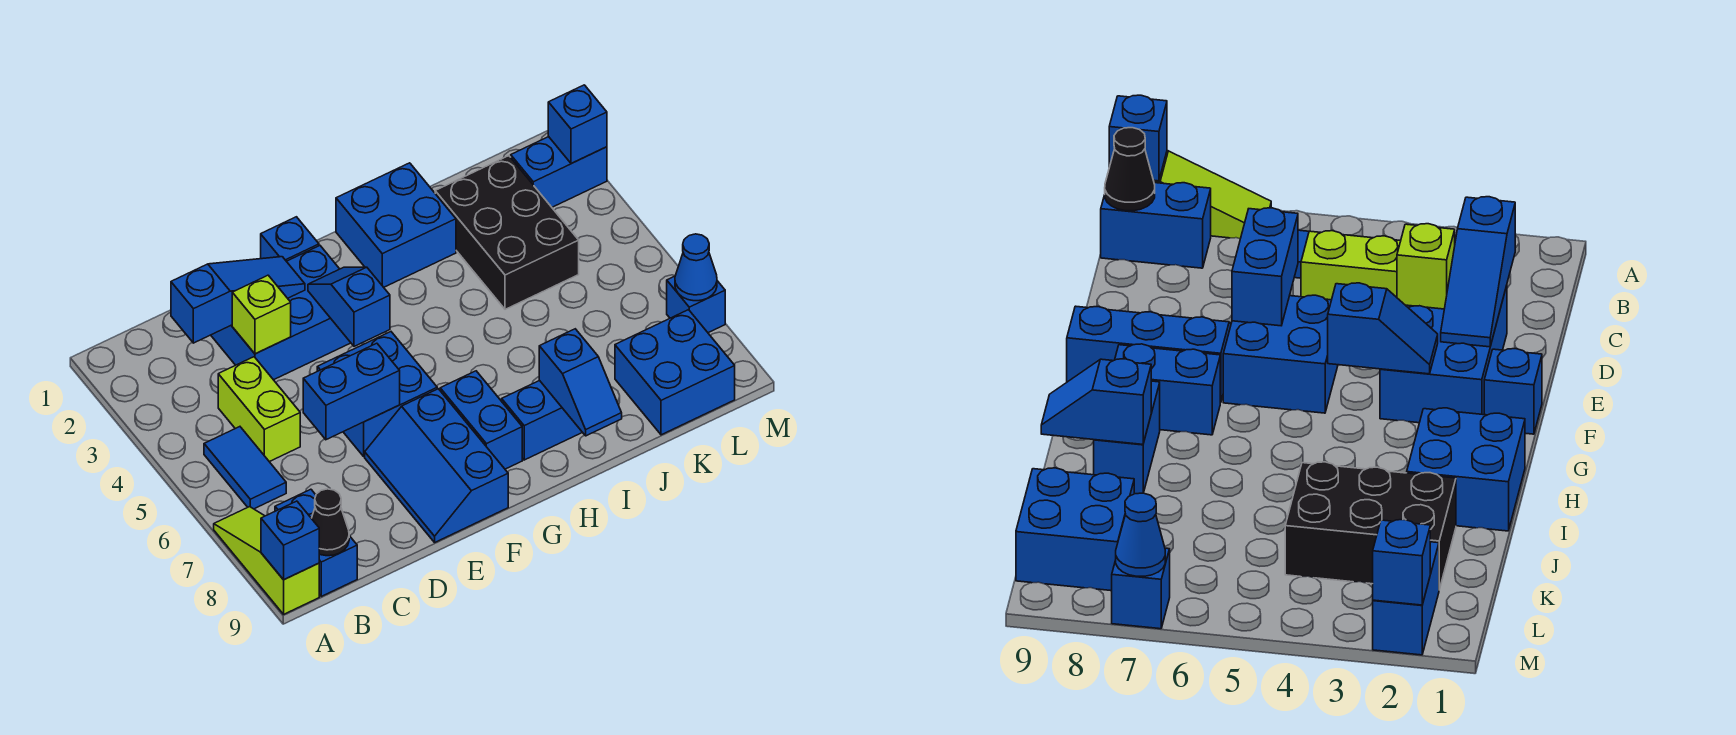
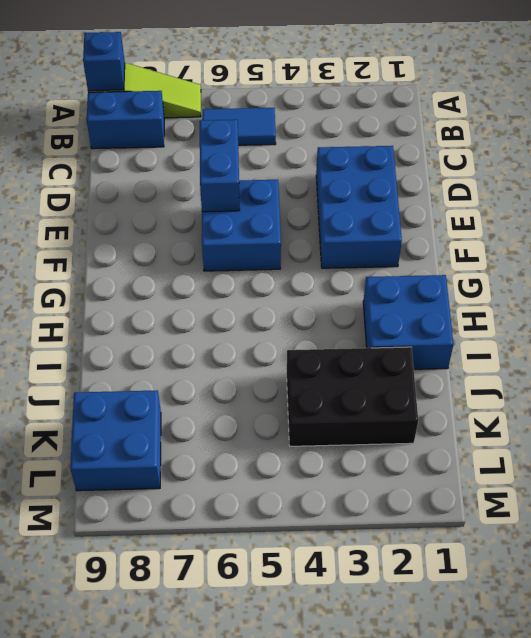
none -> lime brick C4:C5 level 1
none -> blue slope E7:F9 level 1 top F
none -> blue brick F1 level 1

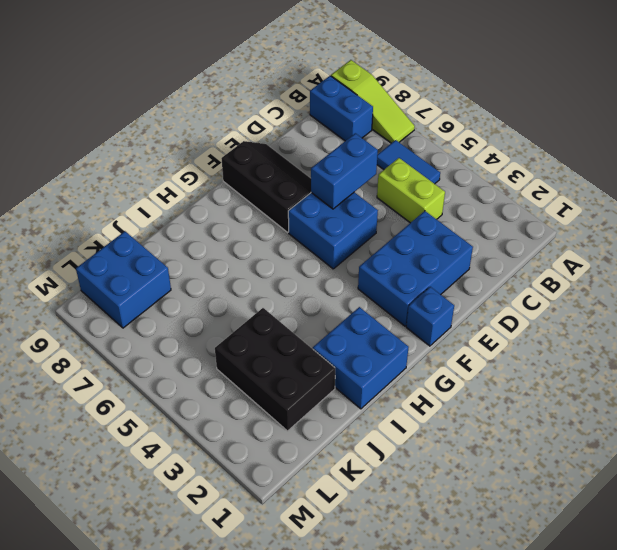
black slope E7:F9 level 1 top F -> blue slope E7:F9 level 1 top F
none -> blue brick G7:G8 level 1
none -> blue brick H8:I8 level 1
none -> blue brick L2:M2 level 1

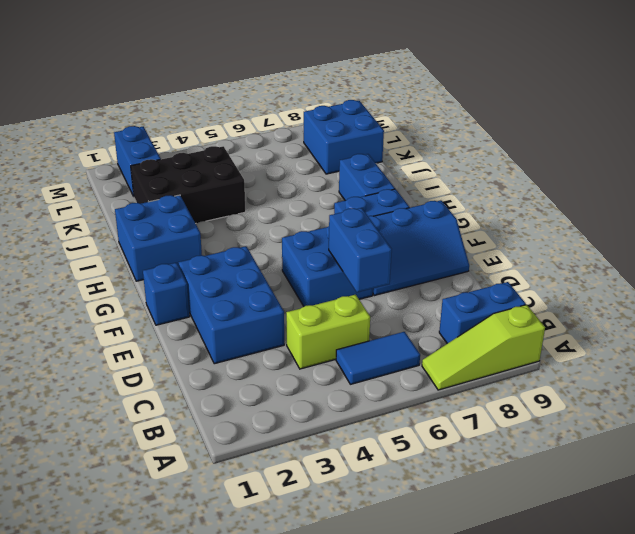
none -> blue brick M7 level 1
none -> blue brick A9 level 2
none -> black cone B9 level 2

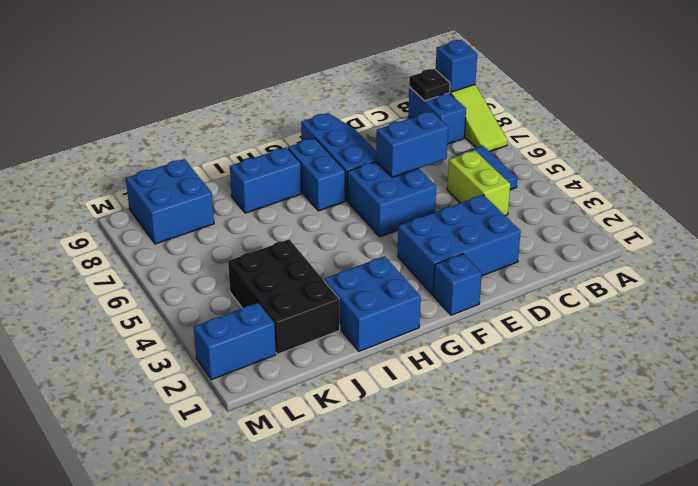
black plate B9 level 2 -> black cone B9 level 2
none -> blue brick M7 level 1
none -> blue slope C2:E2 level 2 top C
none -> lime brick D3 level 2

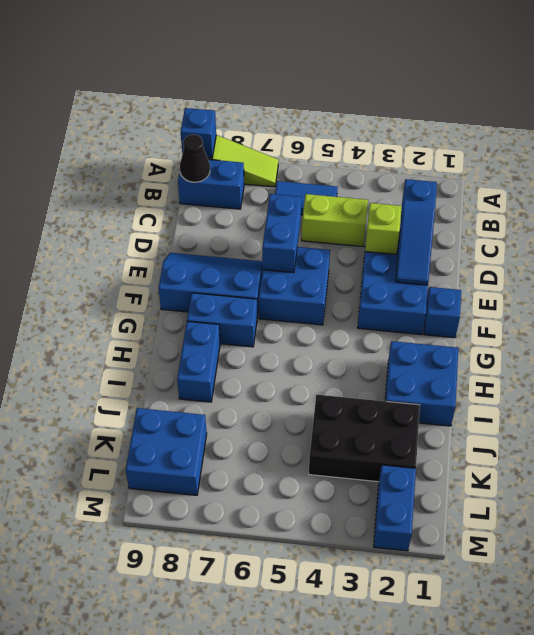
none -> blue brick M7 level 1
none -> blue slope F3:F4 level 2 top 4
none -> blue slope I8:I9 level 2 top 8

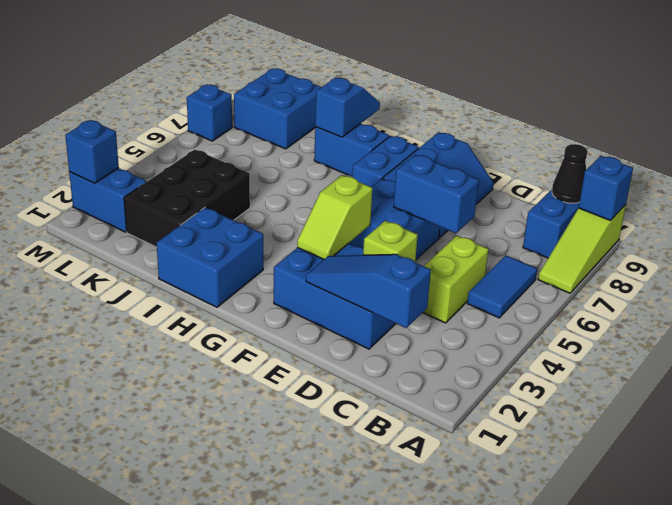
lime slope F3:F4 level 2 top 4 -> blue slope F3:F4 level 2 top 4
none -> blue brick F1 level 1
none -> blue cone M7 level 2

